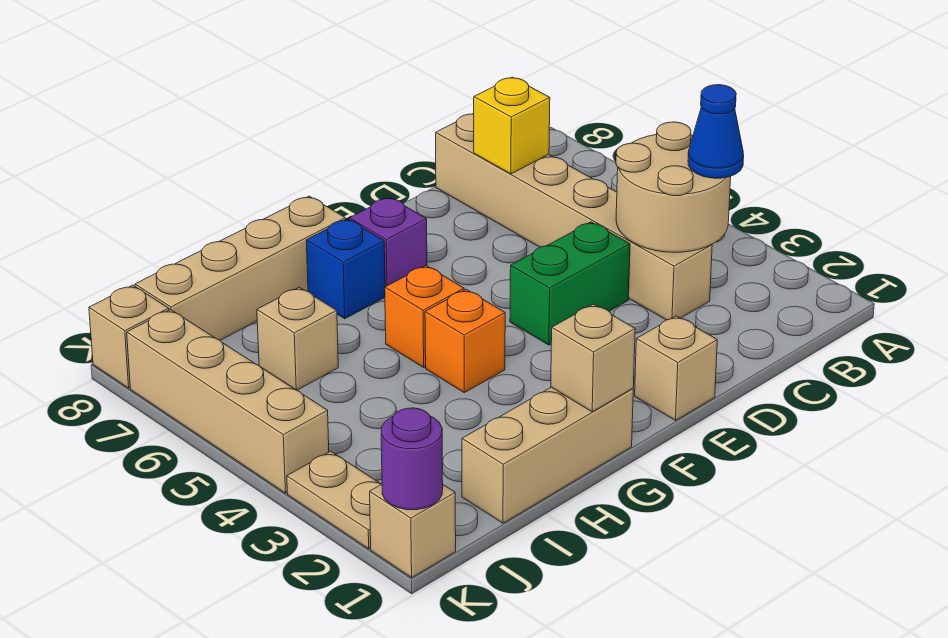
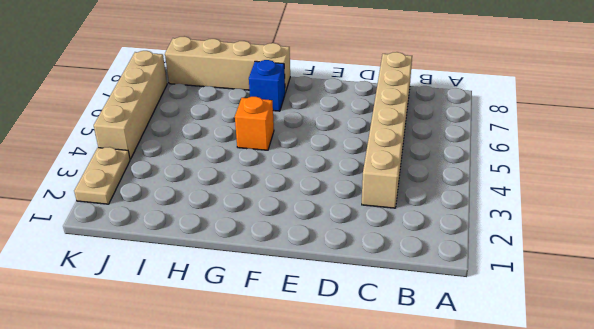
none -> green brick D4:E4 level 1
none -> tan brick E1 level 1
none -> purple brick F7 level 1

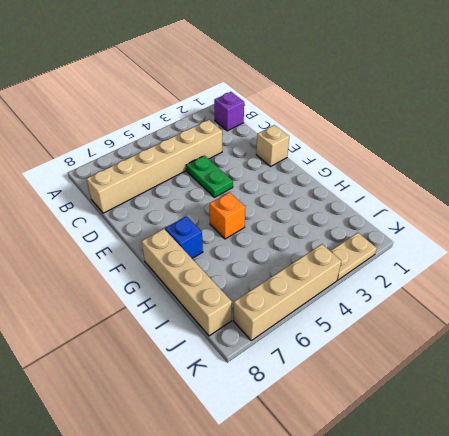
purple brick B1 level 1 -> purple brick F7 level 1
green plate D4:E4 level 1 -> green brick D4:E4 level 1
none -> tan brick G1:I1 level 1
none -> orange brick G4 level 1
none -> tan brick I6 level 1

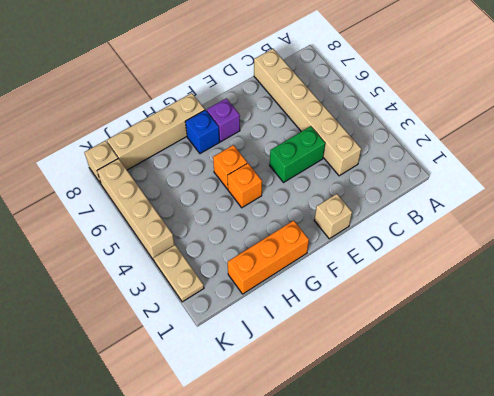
orange brick G1:I1 level 1 -> tan brick G1:I1 level 1
none -> tan brick I6 level 1
none -> tan brick K1 level 1
none -> tan round brick B3:C4 level 2

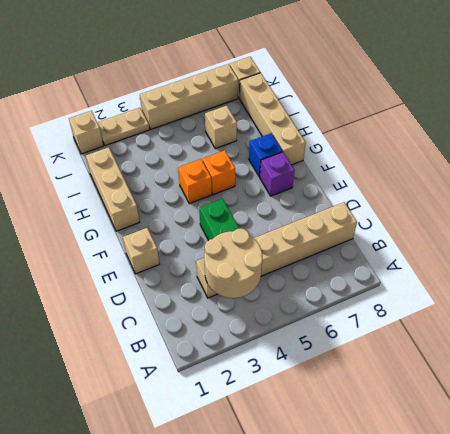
none -> yellow brick C7 level 2
none -> tan brick G1 level 2
none -> purple round brick K1 level 2

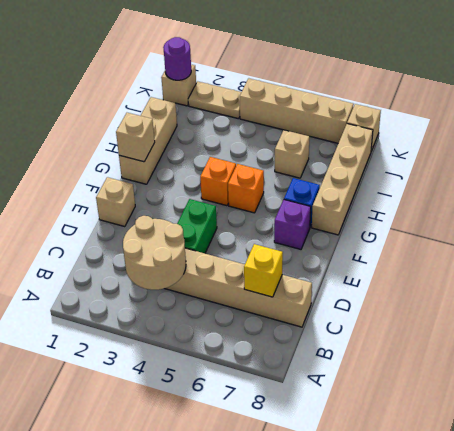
none -> blue cone B3 level 3

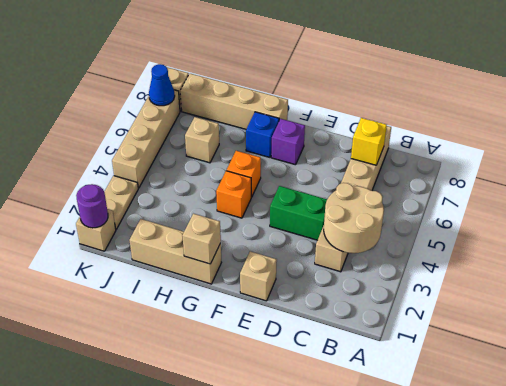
blue cone K7 level 2 -> blue cone B3 level 3

